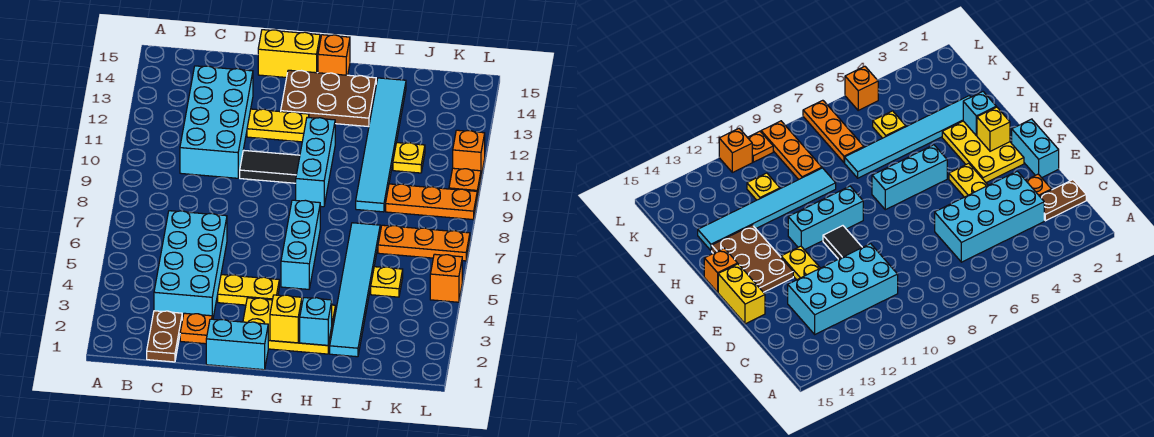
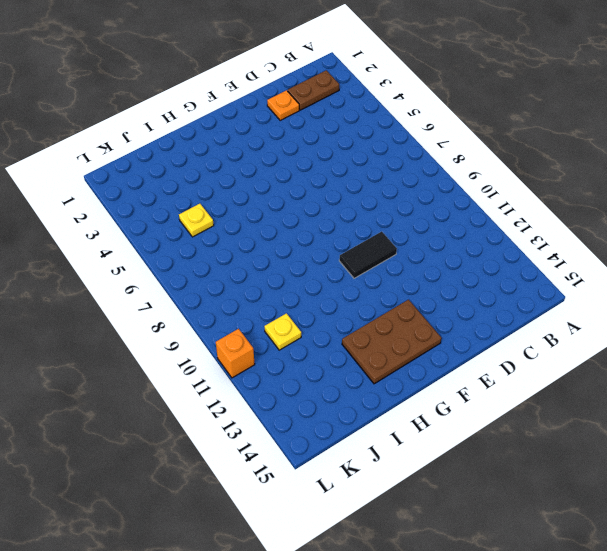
brown plate B2:C2 level 1 -> brown plate C1:C2 level 1
none -> cyan brick C3:D6 level 1
none -> cyan brick C10:D13 level 1
none -> cyan brick E1:F1 level 1

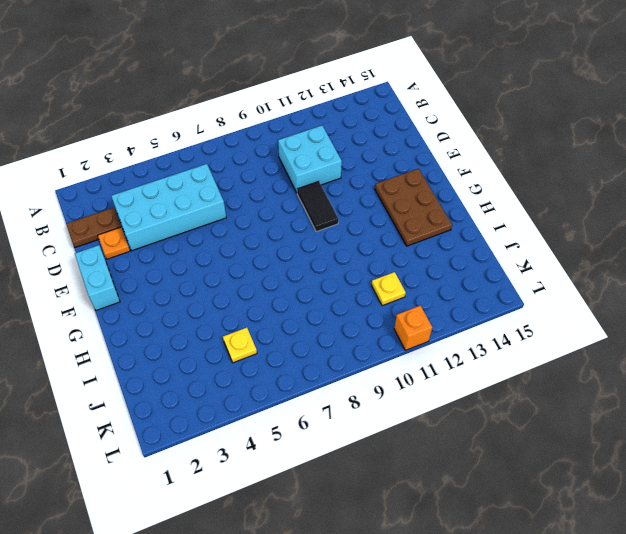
cyan brick C10:D11 level 1 -> cyan brick C10:D13 level 1
none -> yellow plate E4:F4 level 1
none -> yellow plate E12:F12 level 1
none -> yellow brick E15:F15 level 1

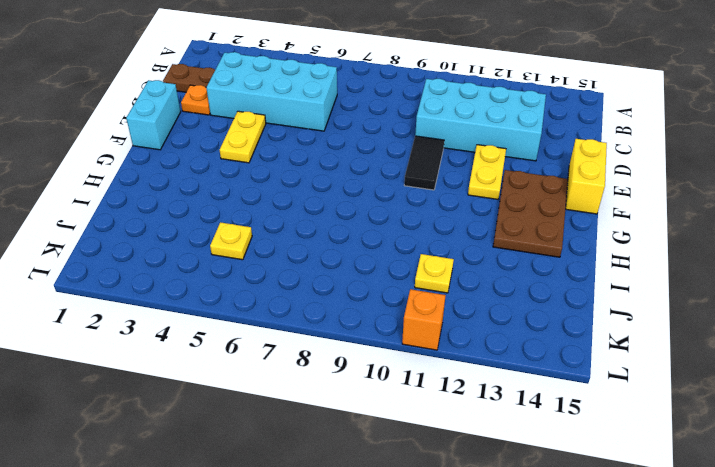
none -> yellow plate F2:H3 level 1
none -> cyan brick G5:G7 level 1
none -> cyan brick G9:G11 level 1

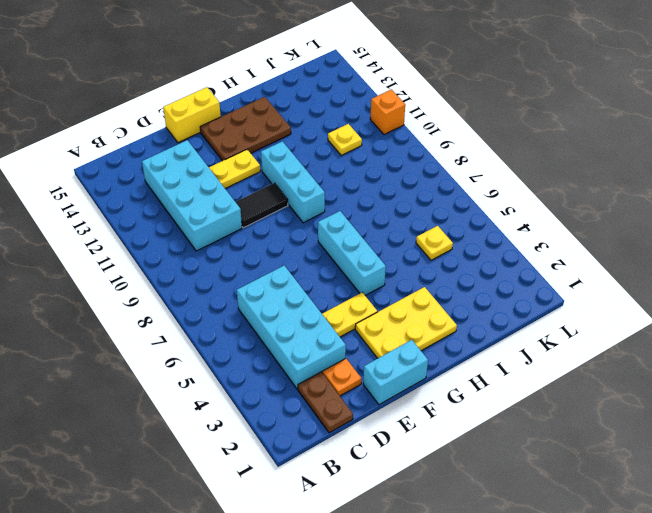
none -> orange brick G15 level 1
none -> cyan tile I2:I7 level 1
none -> cyan tile I9:I14 level 1

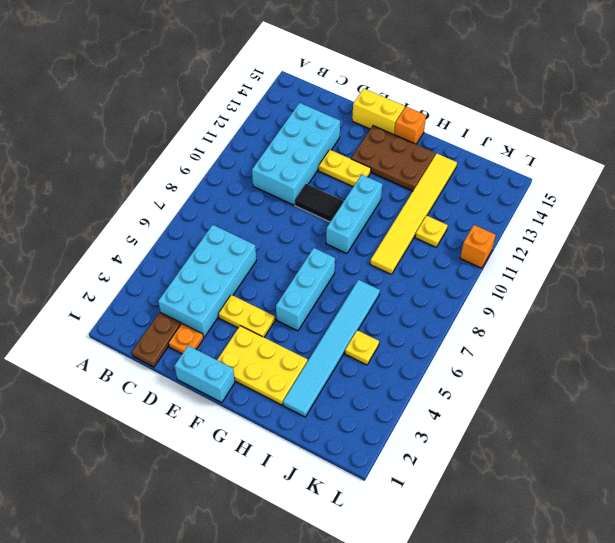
yellow tile I9:I14 level 1 -> cyan tile I9:I14 level 1
none -> orange plate J7:L7 level 1
none -> orange plate J9:L9 level 1
none -> orange brick L5 level 1

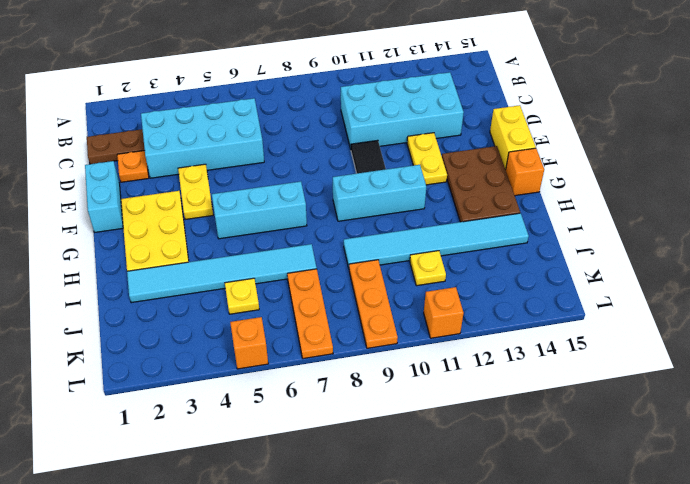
none -> orange plate L10 level 1
none -> yellow brick G2 level 2
none -> cyan brick H2 level 2

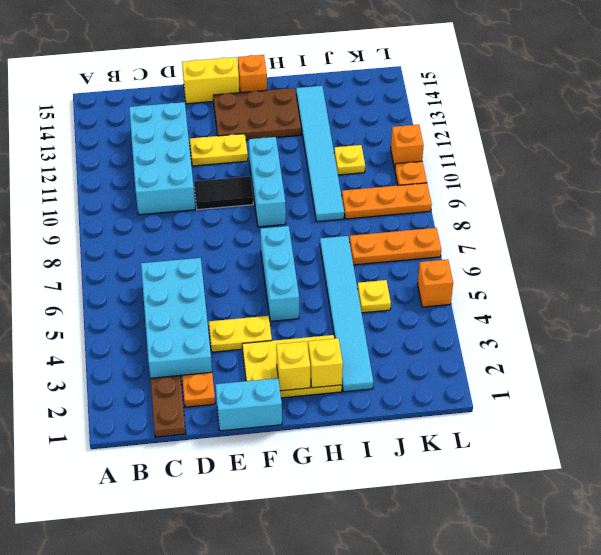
yellow brick H2 level 2 -> cyan brick H2 level 2

